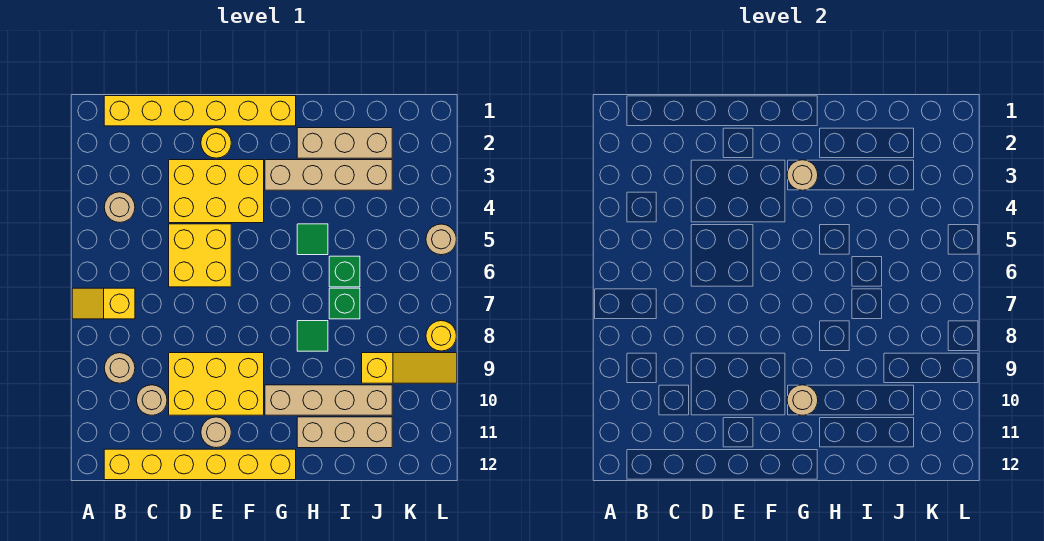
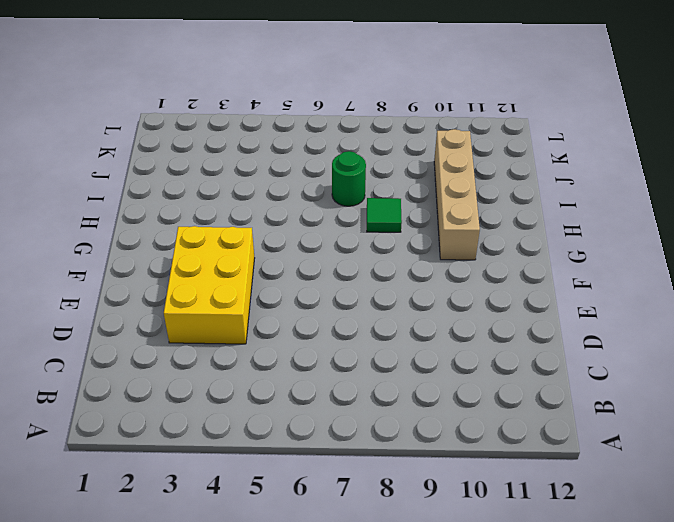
green round brick I7 level 1 -> green brick I7 level 1
none -> yellow slope A7:B7 level 1 top B
none -> yellow brick B1:G1 level 1
none -> tan round brick B4 level 1

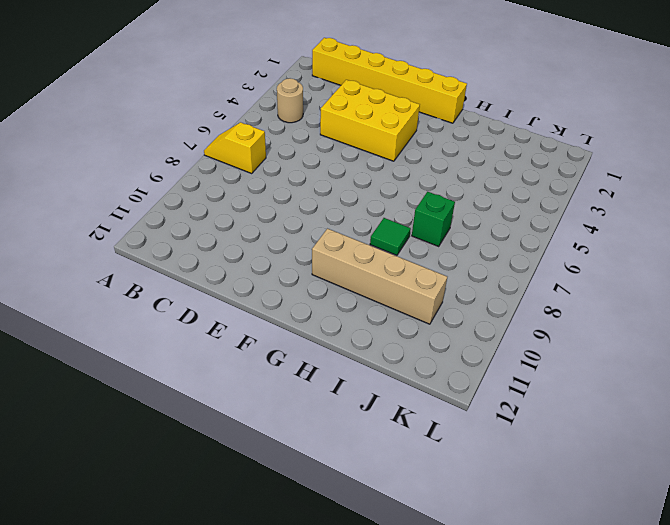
none -> tan round brick B9 level 1
none -> yellow brick B12:G12 level 1
none -> tan round brick C10 level 1

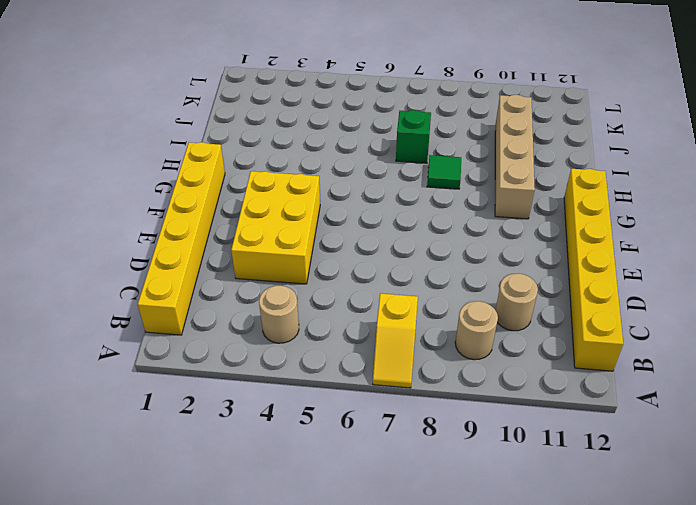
none -> yellow brick D5:E6 level 1
none -> yellow brick D9:F10 level 1
none -> yellow round brick E2 level 1

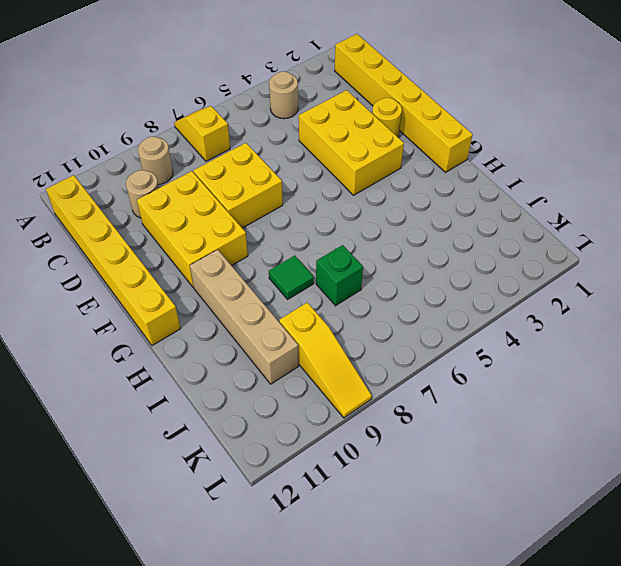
yellow brick D7:E8 level 1 -> yellow brick D5:E6 level 1
none -> tan round brick E11 level 1
none -> tan brick G3:J3 level 1
none -> tan brick H2:J2 level 1

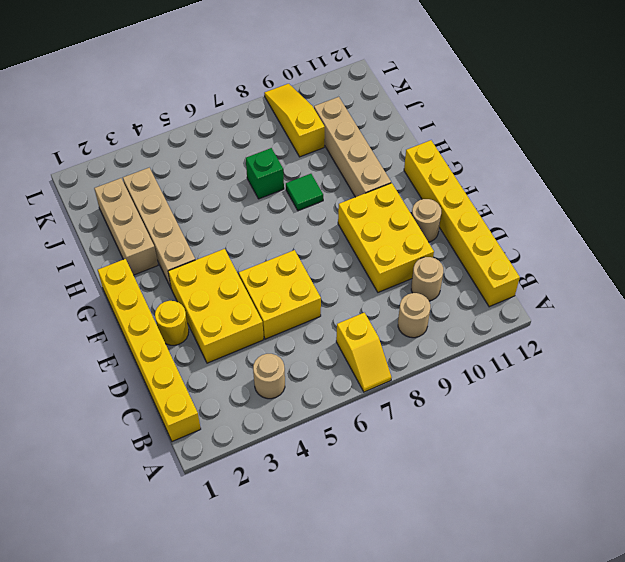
none -> green tile H5 level 1
none -> tan brick H11:J11 level 1
none -> green brick I6 level 1

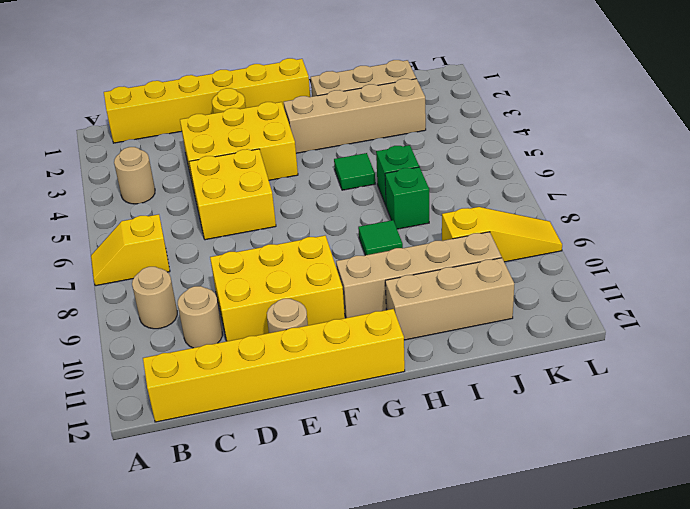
none -> tan round brick L5 level 1
none -> yellow round brick L8 level 1
none -> tan round brick G3 level 2

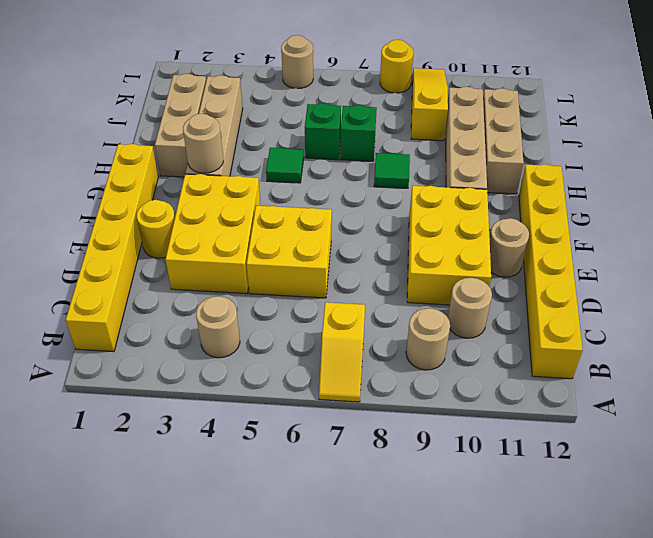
none -> tan round brick G10 level 2

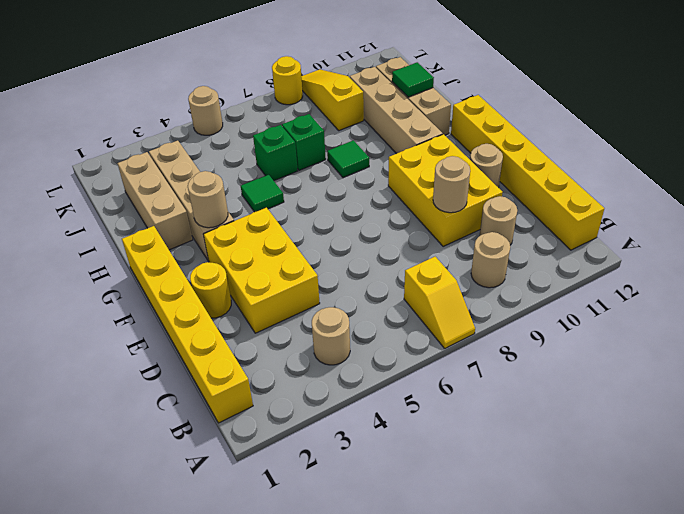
tan round brick D9 level 2 -> tan round brick G10 level 2
green tile I11 level 2 -> none
none -> yellow brick D5:E6 level 1

